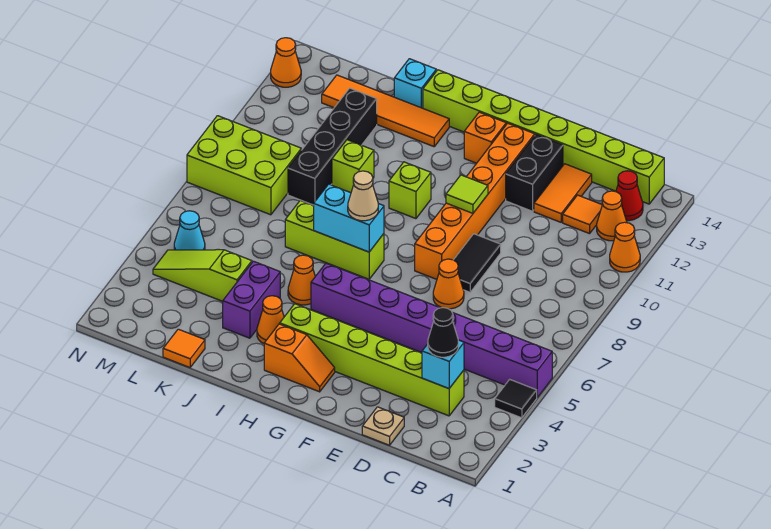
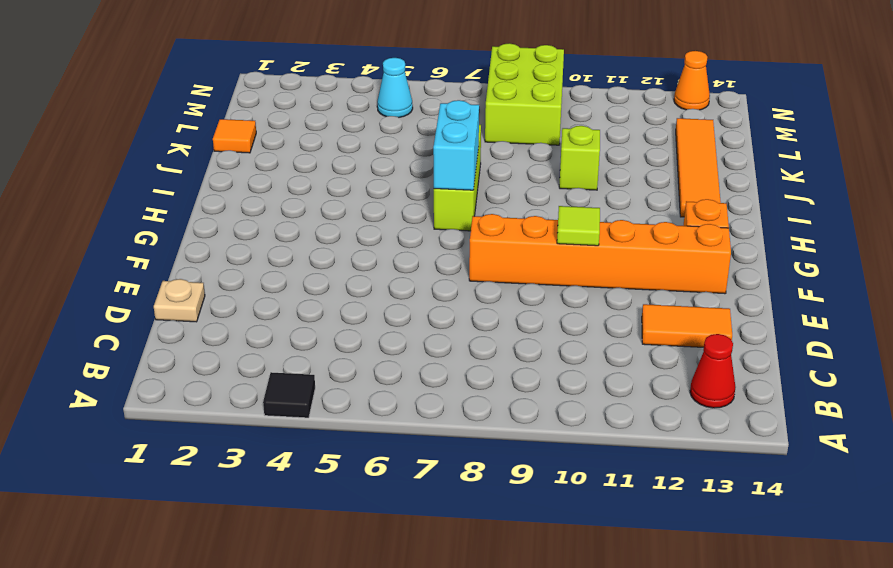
none -> purple brick A5:H5 level 1
none -> orange cone A11 level 1
none -> orange cone B12 level 1
none -> lime brick B14:I14 level 1

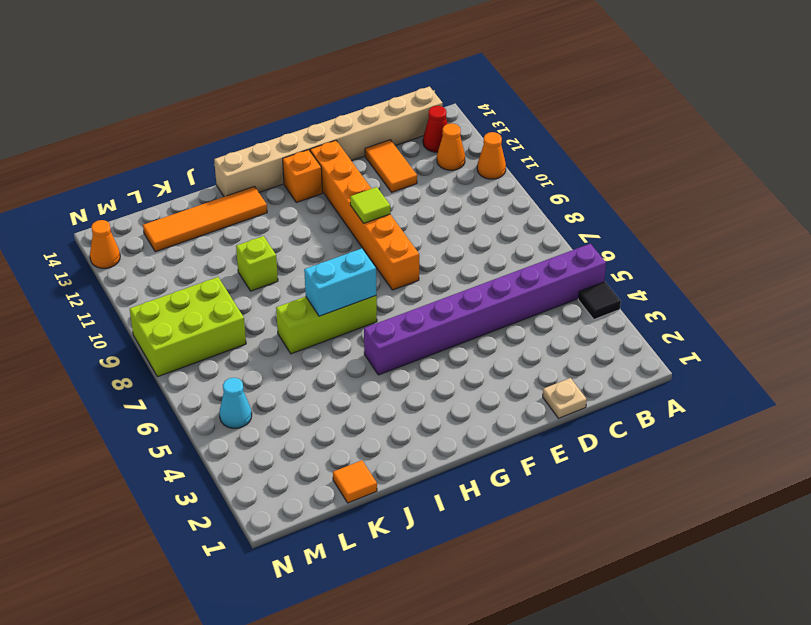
tan brick B14:I14 level 1 -> lime brick B14:I14 level 1
none -> lime brick C3:H3 level 1
none -> orange tile C12 level 1
none -> orange cone E7 level 1
none -> black tile E8:E9 level 1

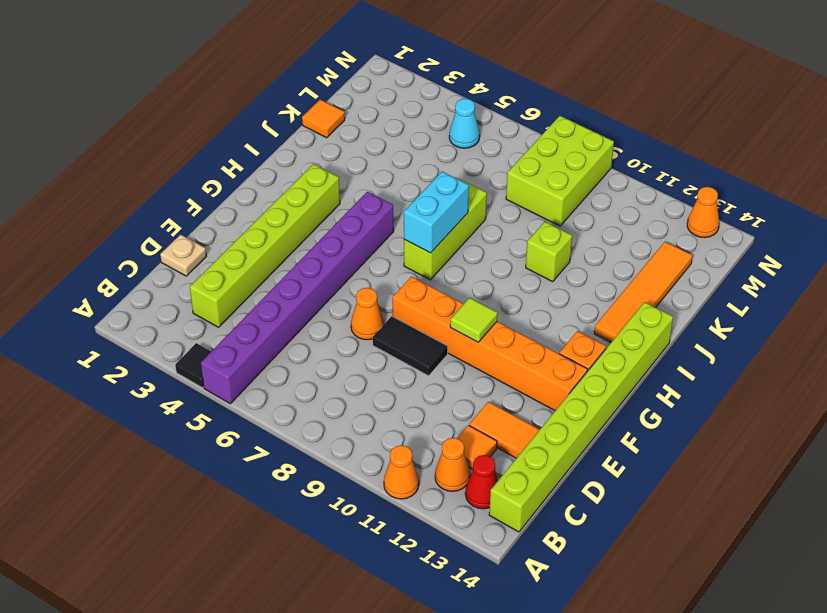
none -> black brick E12:E13 level 1
none -> orange slope G2:H2 level 1 top H
none -> lime brick H10 level 1
none -> orange cone I3 level 1

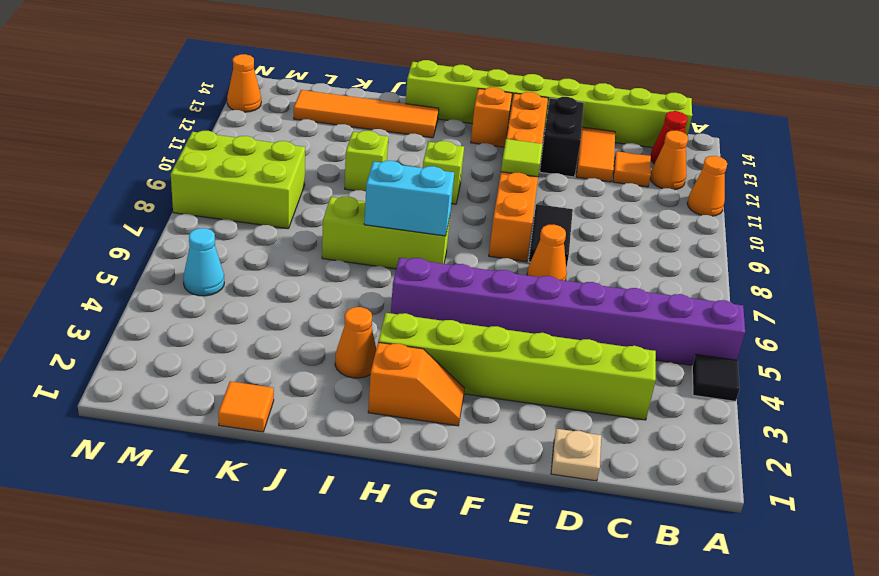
none -> orange cone I5 level 1
none -> purple brick J3:J4 level 1
none -> cyan brick J14 level 1
none -> lime slope K4:M4 level 1 top K

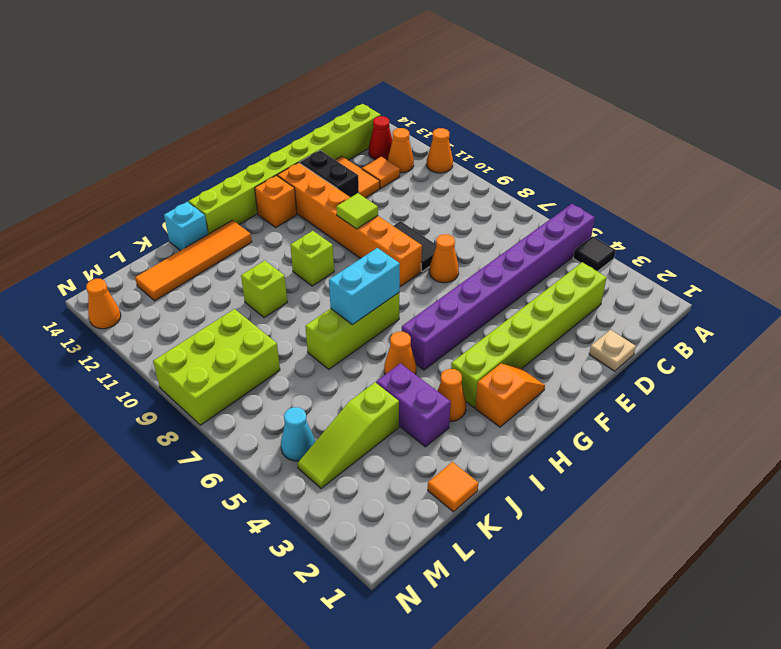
none -> black brick K9:K12 level 1
none -> cyan brick C3 level 2
none -> black cone C3 level 3
none -> tan cone H7 level 3

